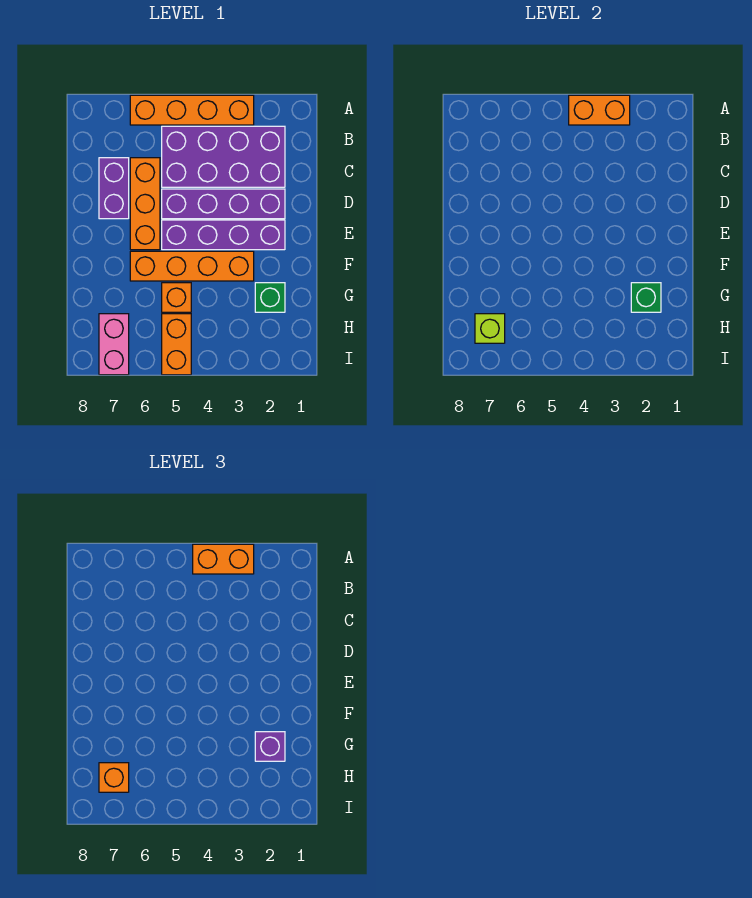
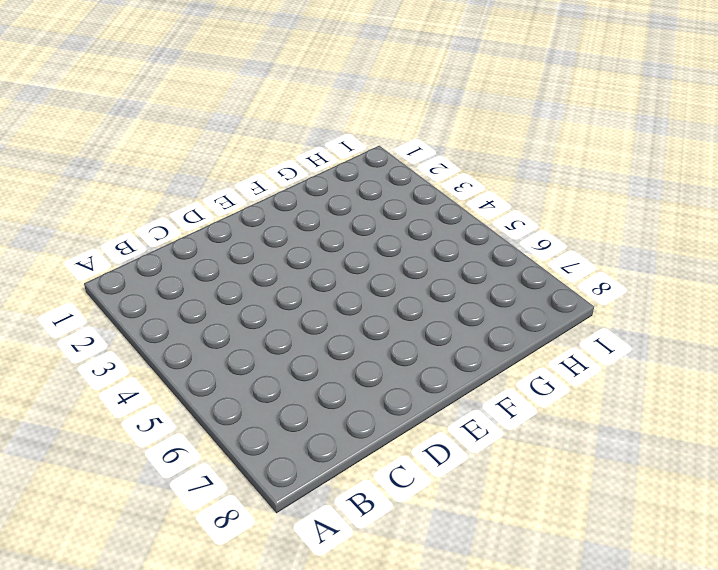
none -> orange brick A3:A6 level 1
none -> purple brick B2:C5 level 1
none -> orange brick C6:E6 level 1

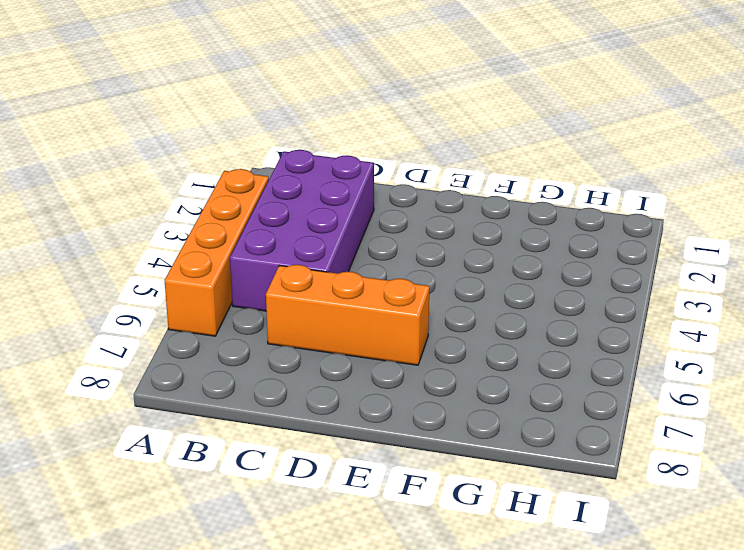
none -> purple brick C7:D7 level 1
none -> purple brick D2:D5 level 1
none -> purple brick E2:E5 level 1

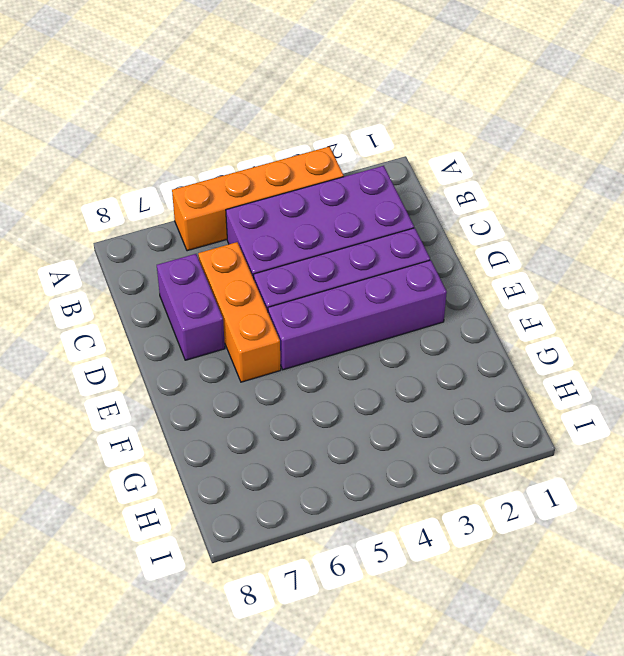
none -> orange brick F3:F6 level 1
none -> green brick G2 level 1
none -> orange brick G5 level 1

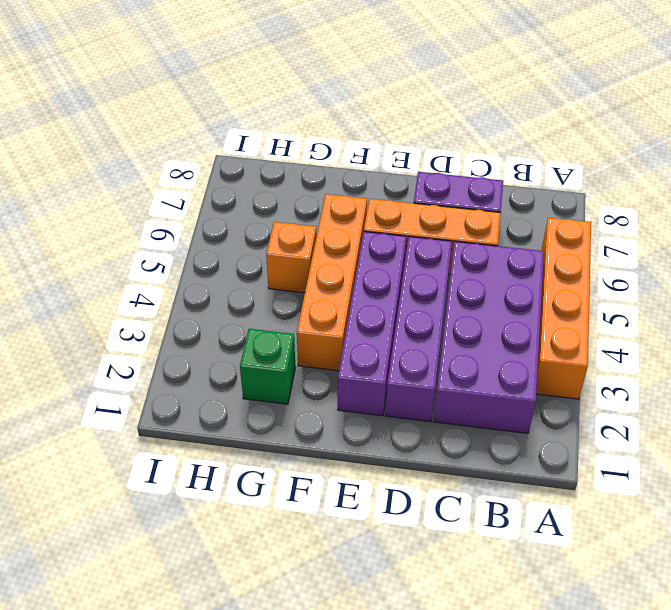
none -> orange brick H5:I5 level 1
none -> pink brick H7:I7 level 1
none -> orange brick A3:A4 level 2

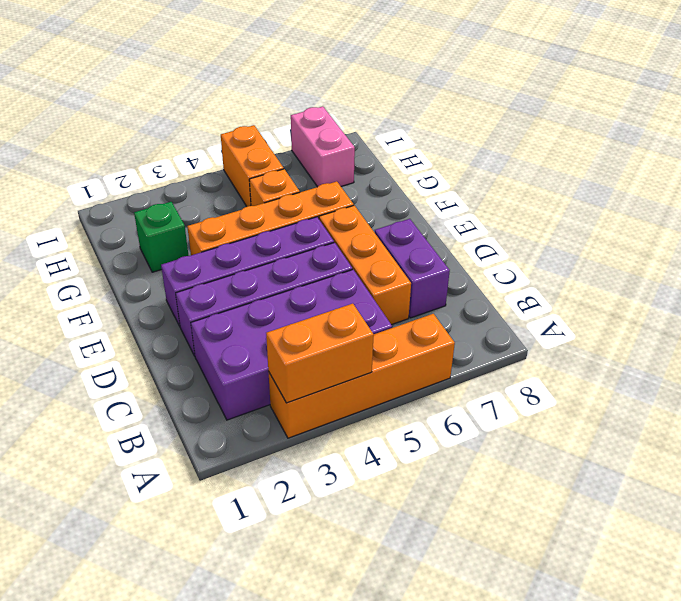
none -> green brick G2 level 2
none -> lime brick H7 level 2
none -> orange brick A3:A4 level 3

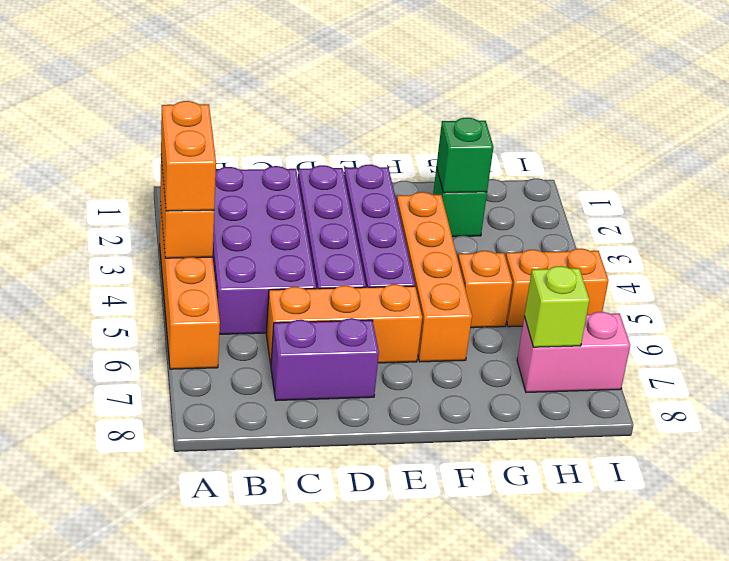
none -> purple brick G2 level 3
none -> orange brick H7 level 3

